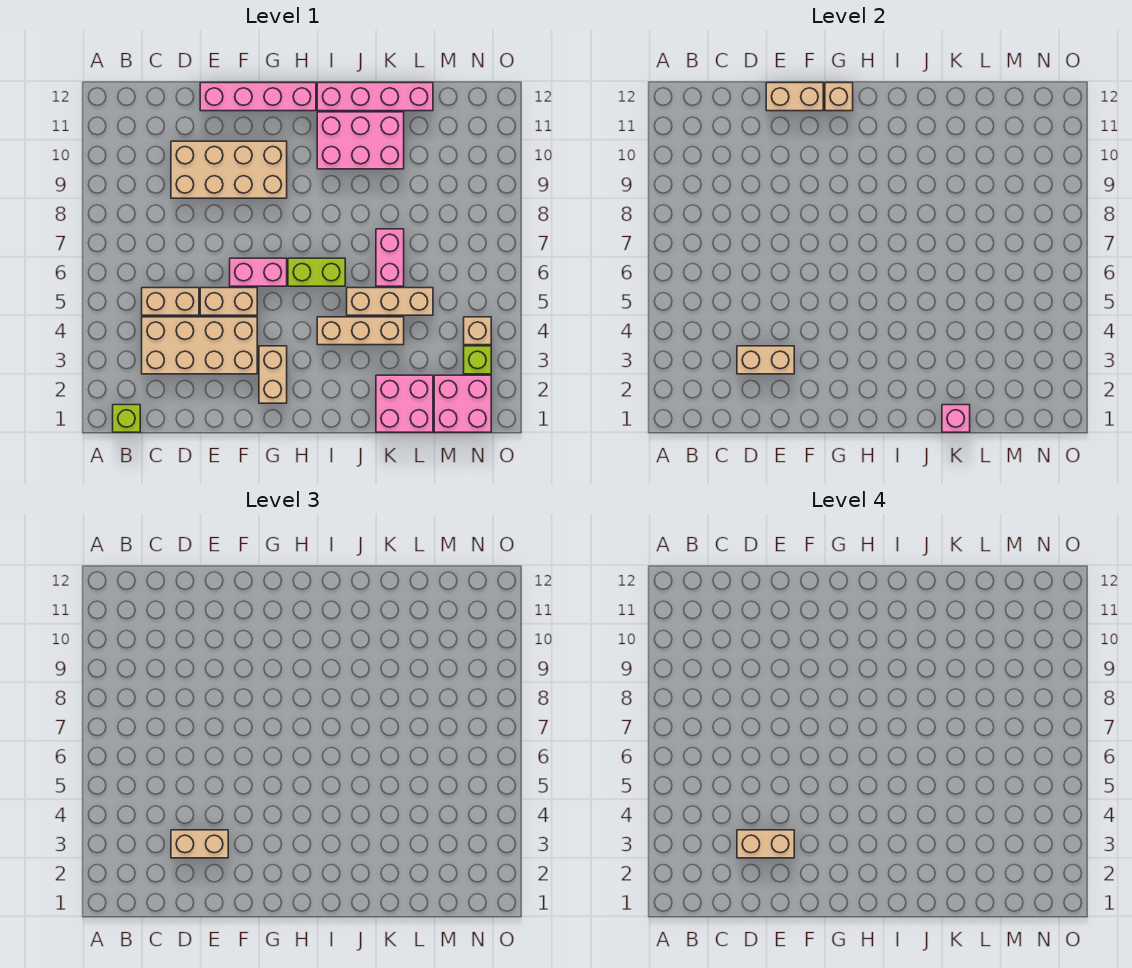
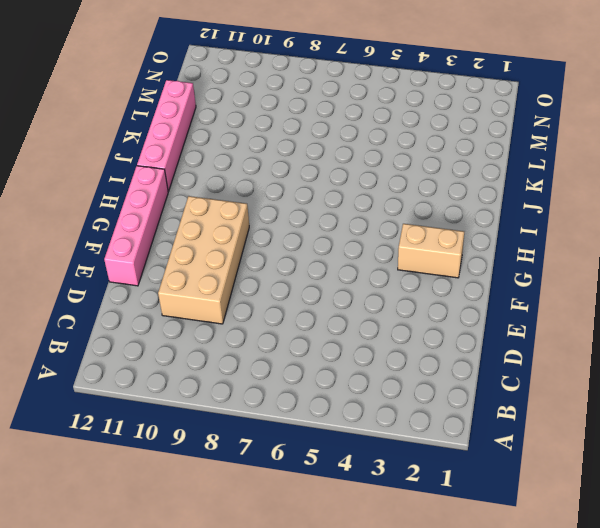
none -> lime brick B1 level 1
none -> tan brick C3:F4 level 1
none -> tan brick C5:D5 level 1

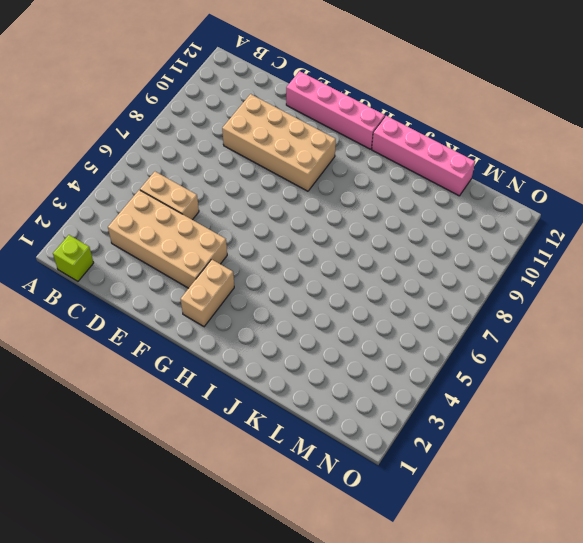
none -> tan brick E5:F5 level 1
none -> pink brick F6:G6 level 1
none -> lime brick H6:I6 level 1

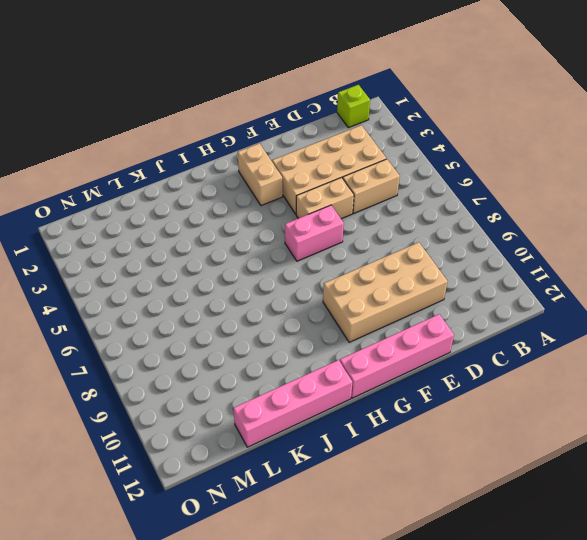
none -> lime brick H6:I6 level 1
none -> tan brick I4:K4 level 1
none -> pink brick I10:K11 level 1

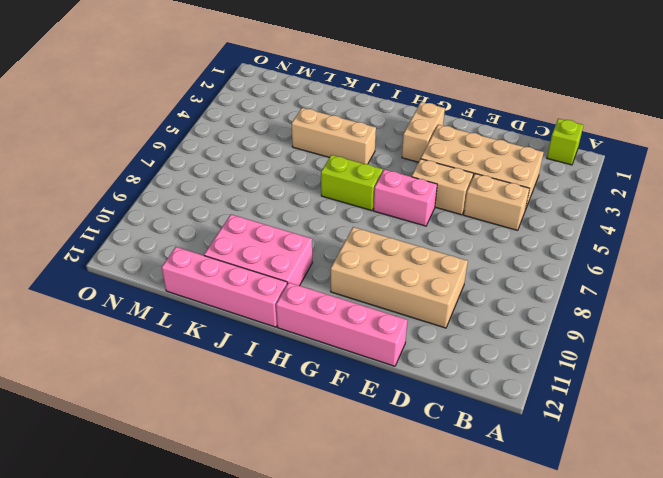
none -> tan brick J5:L5 level 1
none -> pink brick K1:L2 level 1
none -> pink brick K6:K7 level 1

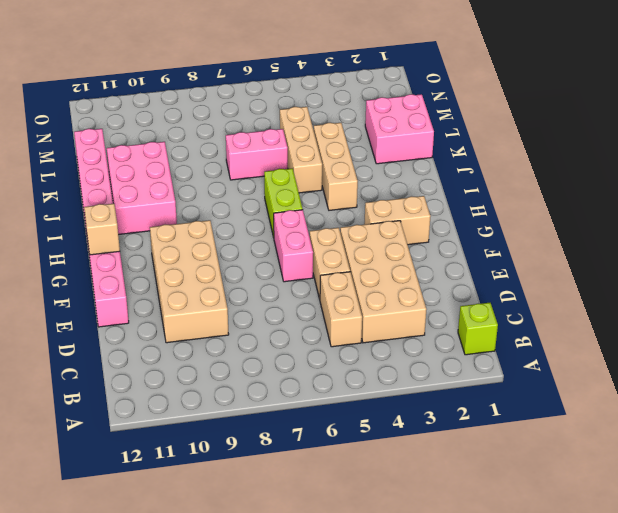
none -> pink brick M1:N2 level 1
none -> lime brick N3 level 1
none -> tan brick N4 level 1

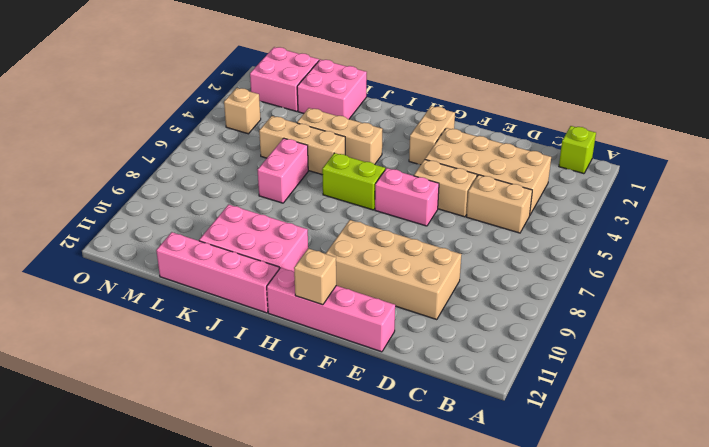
none -> lime brick N3 level 1
none -> tan brick D3:E3 level 2
none -> tan brick E12:F12 level 2

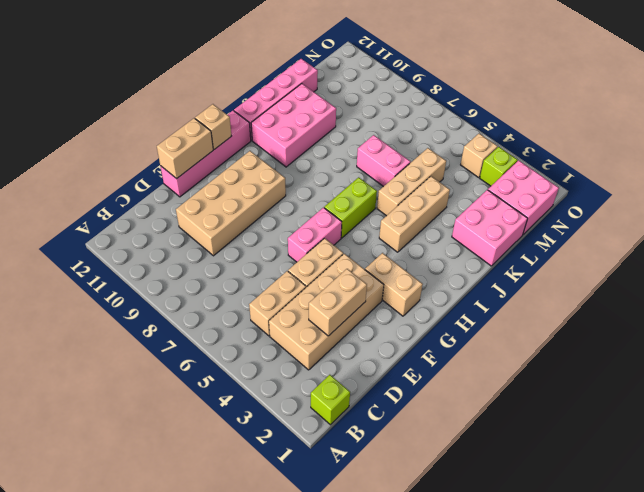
none -> pink brick K1 level 2
none -> tan brick D3:E3 level 3
none -> tan brick D3:E3 level 4

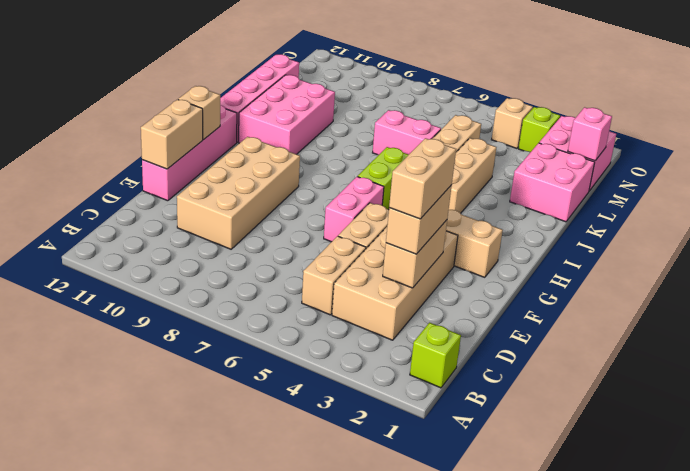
pink brick M1 level 2 -> pink brick K1 level 2

